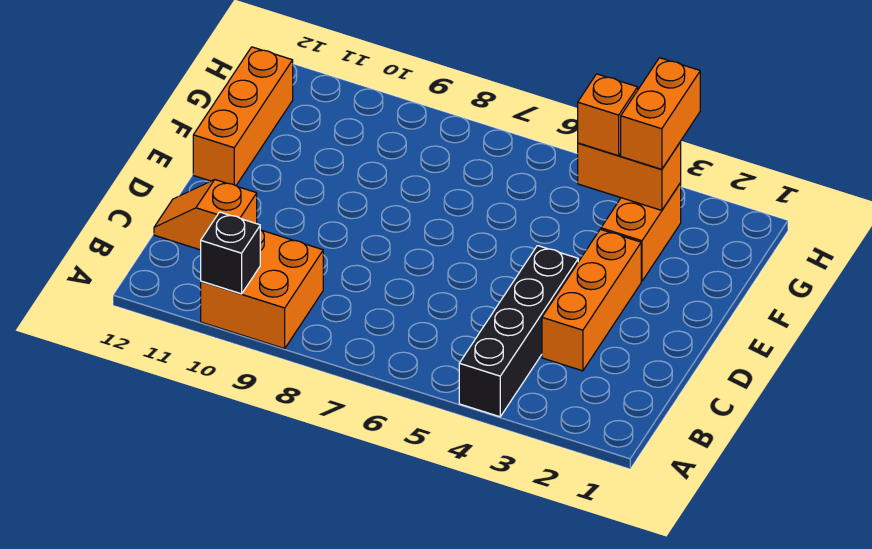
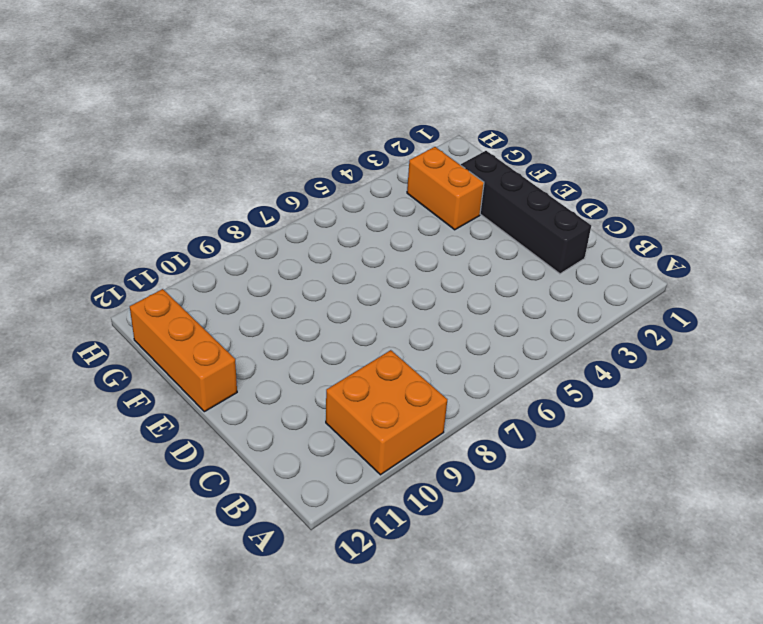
black brick C2:F2 level 1 -> black brick A4:D4 level 1
none -> orange brick C3:E3 level 1
none -> orange slope C11:C12 level 1 top 11

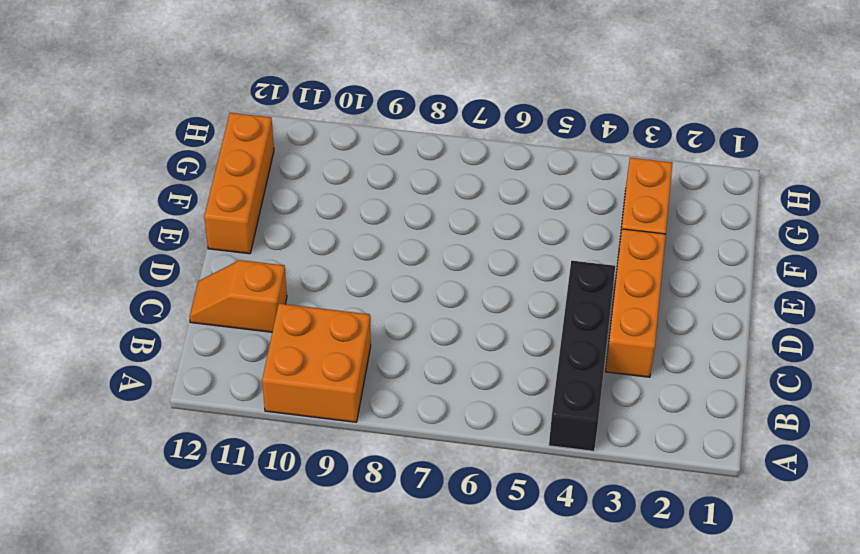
none -> black brick A10 level 2
none -> orange brick G3:G4 level 2

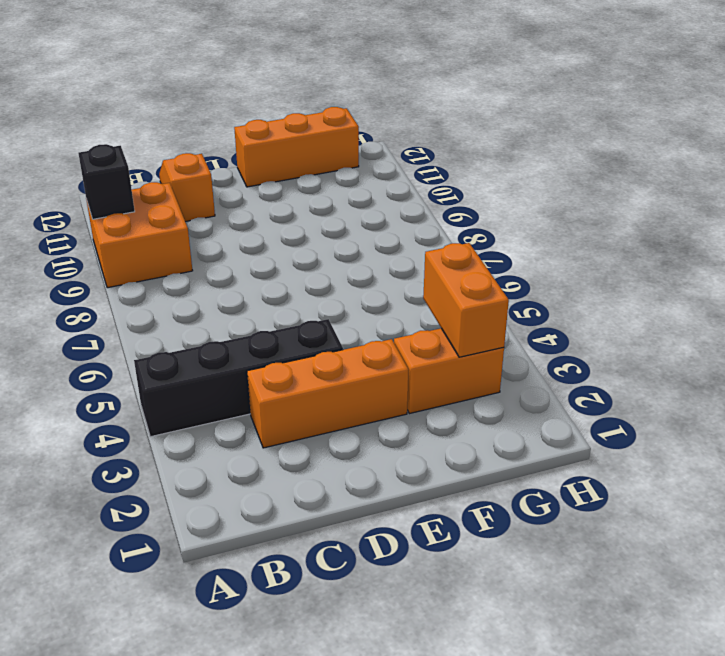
none -> orange brick G3:H3 level 3
none -> orange brick G4 level 3

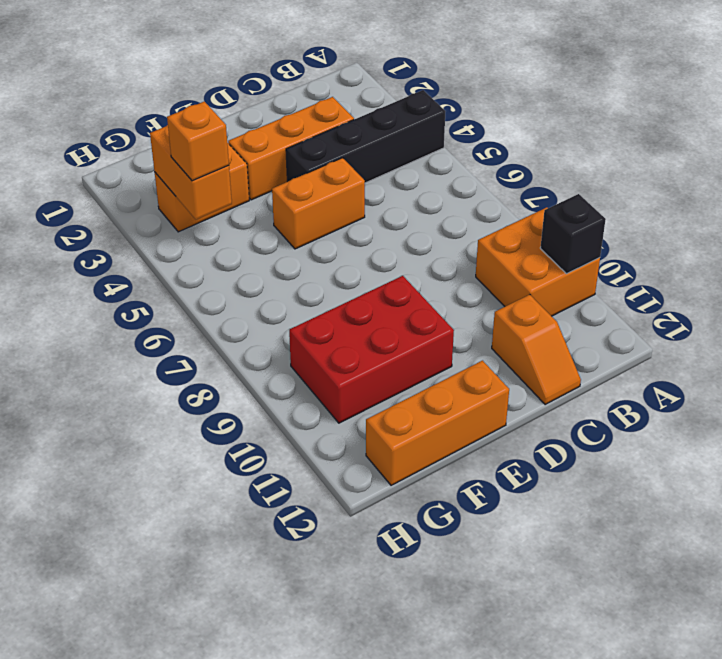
orange brick D5:E5 level 1 -> orange brick G3:H3 level 3
red brick E9:G10 level 1 -> none

